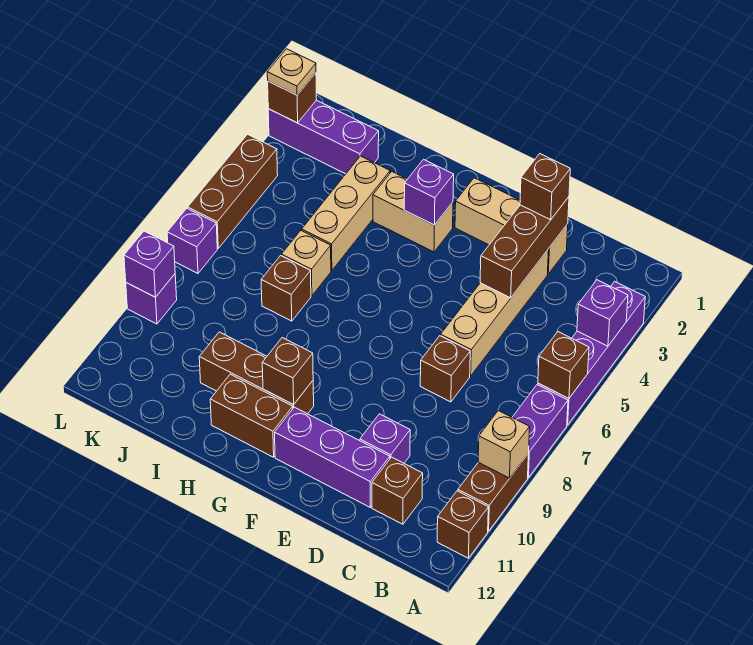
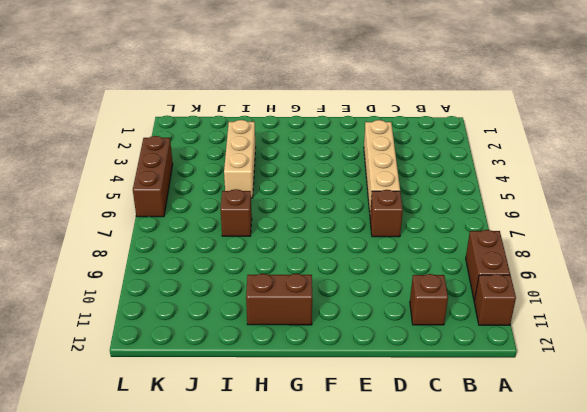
none -> purple brick A3:A6 level 1
none -> purple brick A7:A8 level 1
none -> tan brick D2:F2 level 1
none -> purple brick D10 level 1

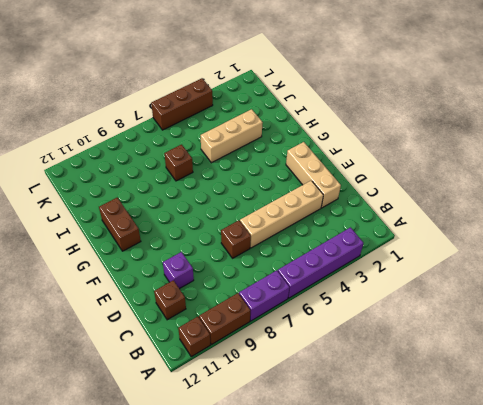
none -> purple brick D11:F11 level 1
none -> tan brick G3:H3 level 1
none -> brown brick G10:I10 level 1
none -> tan brick I6 level 1

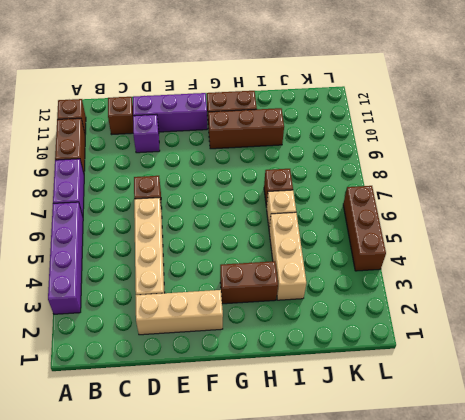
brown brick G3:H3 level 1 -> tan brick G3:H3 level 1
none -> purple brick J2:L2 level 1
none -> purple brick L7 level 1
none -> purple brick L9 level 1
none -> purple brick A4 level 2

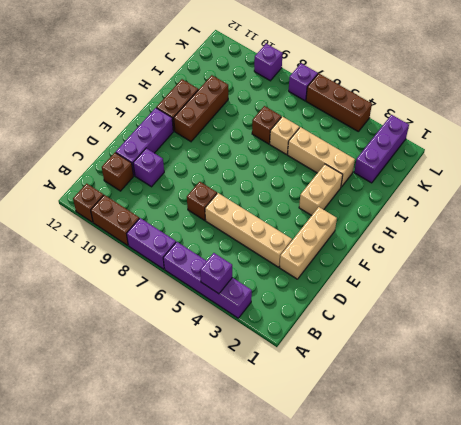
none -> brown brick A6 level 2
none -> tan brick A9 level 2
none -> brown brick D2:D4 level 2
none -> purple brick G3 level 2

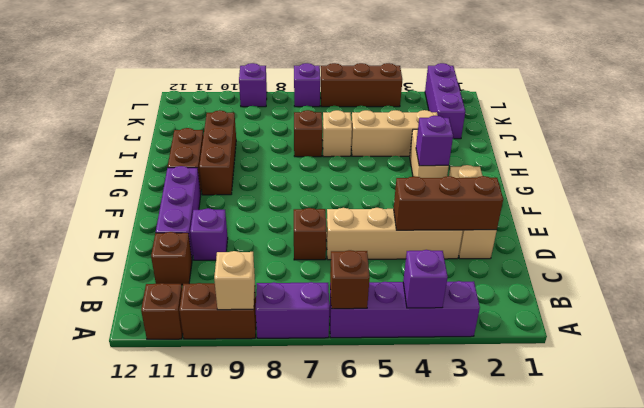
none -> brown brick G10 level 2
none -> brown brick L2 level 2
none -> purple brick L9 level 2
none -> brown brick D2 level 3

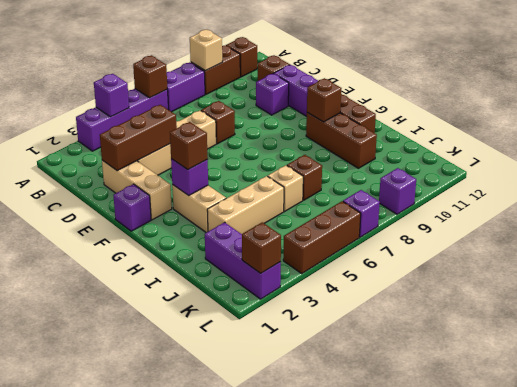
purple brick F1 level 1 -> purple brick L9 level 2
brown brick G3 level 3 -> brown brick D2 level 3
none -> tan plate L2 level 3

